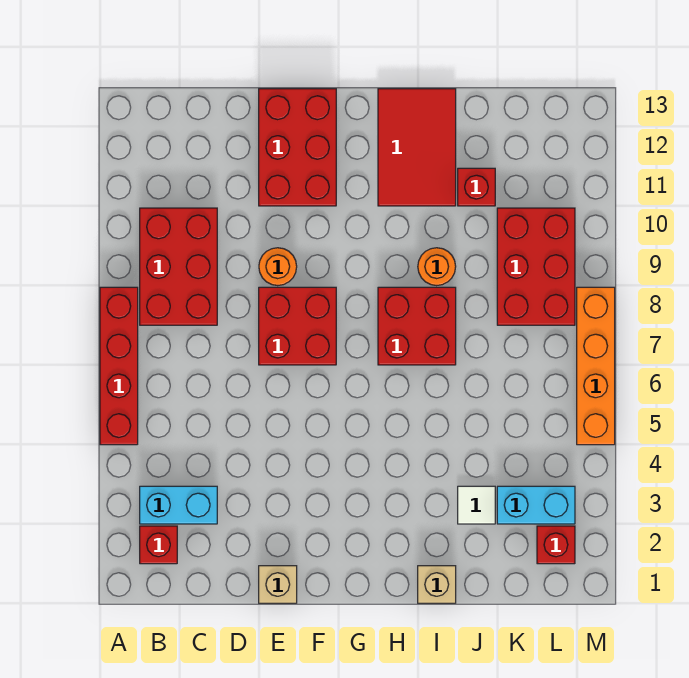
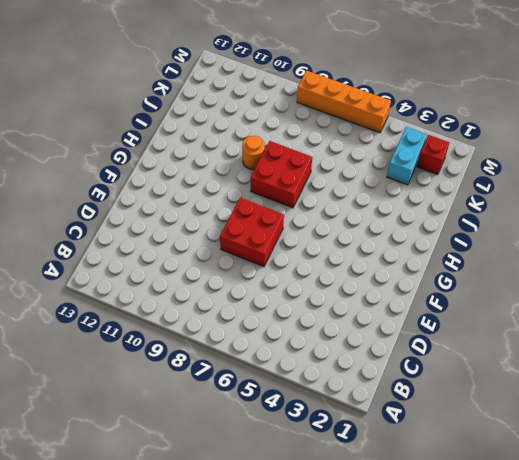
none -> red brick A5:A8 level 1
none -> red brick B2 level 1
none -> cyan brick B3:C3 level 1

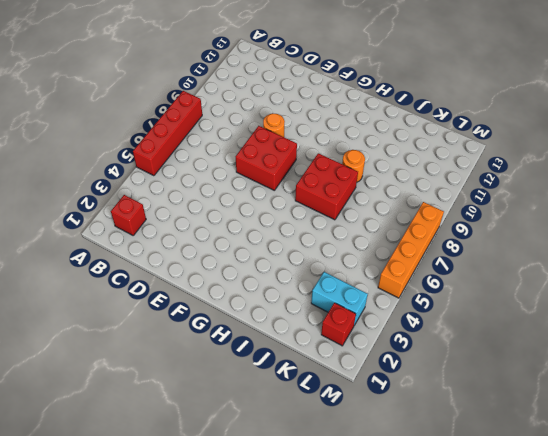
none -> cyan brick B3:C3 level 1
none -> red brick B8:C10 level 1
none -> tan brick E1 level 1

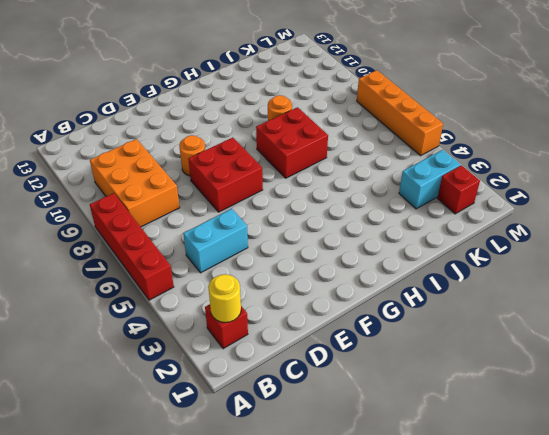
yellow round brick B2 level 2 -> none
orange brick B8:C10 level 1 -> red brick B8:C10 level 1
cyan brick C5:D5 level 1 -> cyan brick B3:C3 level 1
none -> tan brick E1 level 1
none -> red brick E11:F13 level 1
none -> red tile H11:I13 level 1

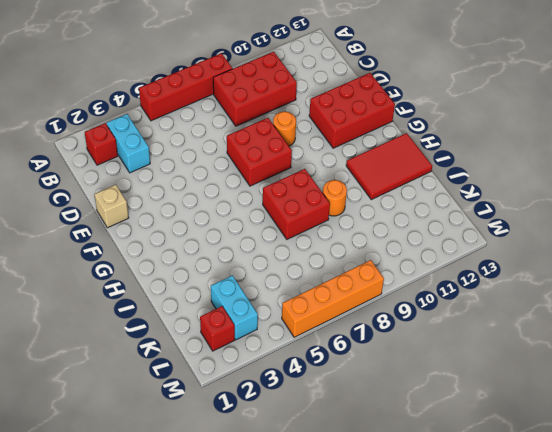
none -> tan brick I1 level 1
none -> white tile J3 level 1
none -> red brick J11 level 1

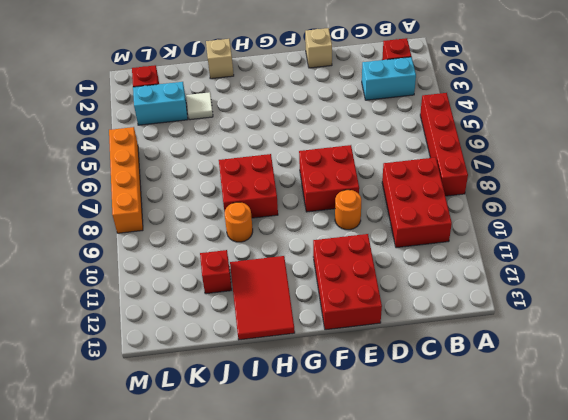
none -> red brick K8:L10 level 1

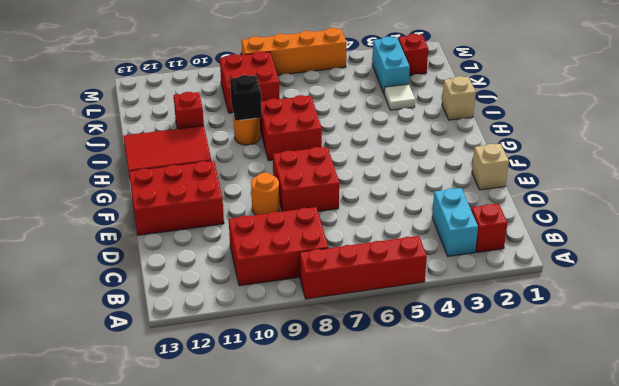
black brick I9 level 2 -> none
red brick K8:L9 level 1 -> red brick K8:L10 level 1

